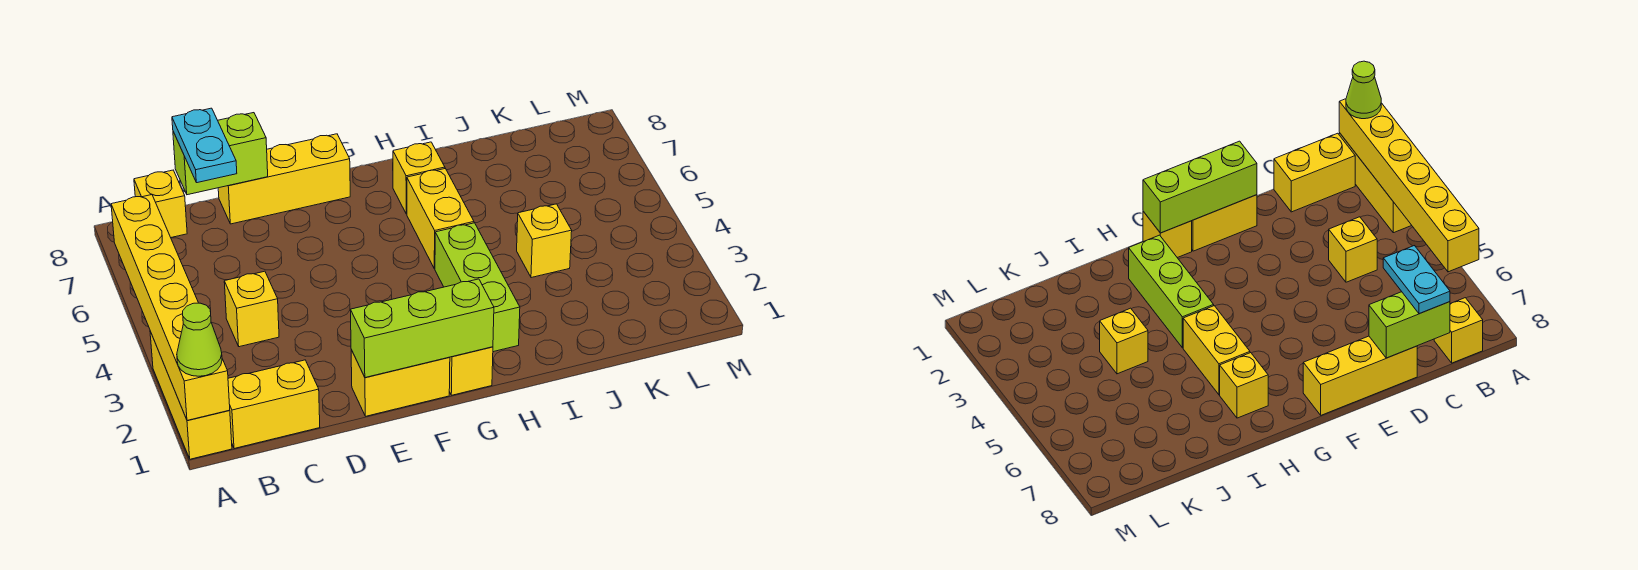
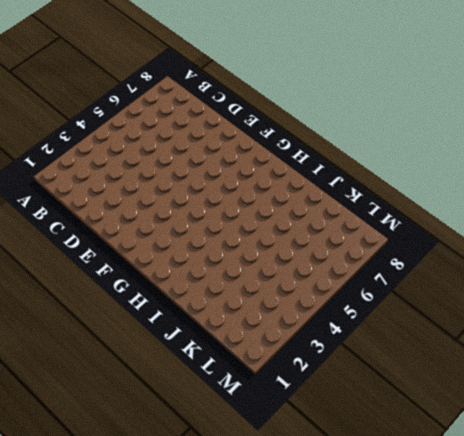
none -> yellow brick A1:A3 level 1
none -> yellow brick B1:C1 level 1
none -> yellow brick B8 level 1

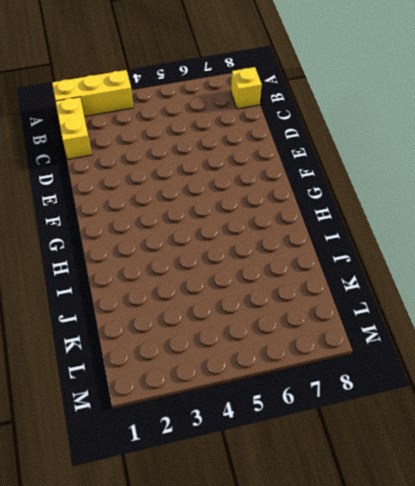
none -> yellow brick C4 level 1
none -> yellow brick D8:F8 level 1
none -> yellow brick E1:F1 level 1

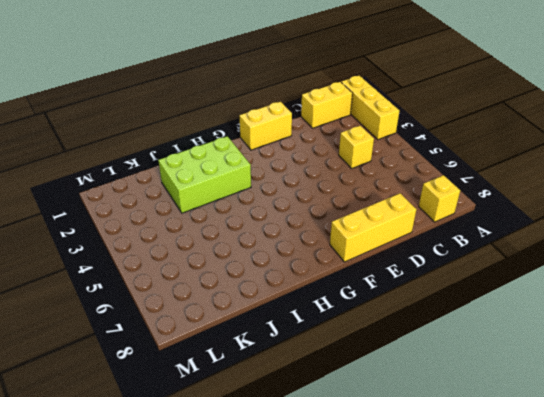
lime brick H2:J3 level 1 -> lime brick H2:H4 level 1
none -> yellow brick G1 level 1
none -> yellow brick H5:H6 level 1
none -> yellow brick H7 level 1

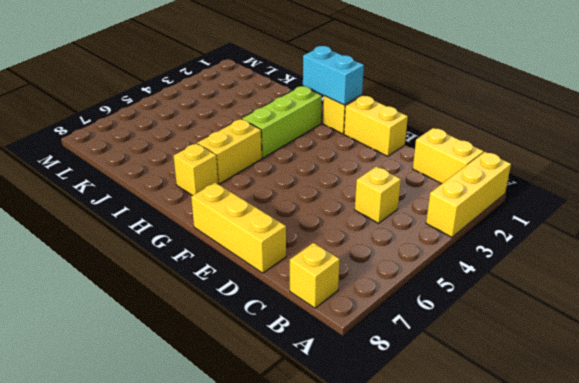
cyan brick G1:H1 level 2 -> lime brick E1:G1 level 2
none -> yellow brick J4 level 1
none -> yellow brick A1:A6 level 2
none -> lime brick C8:D8 level 2

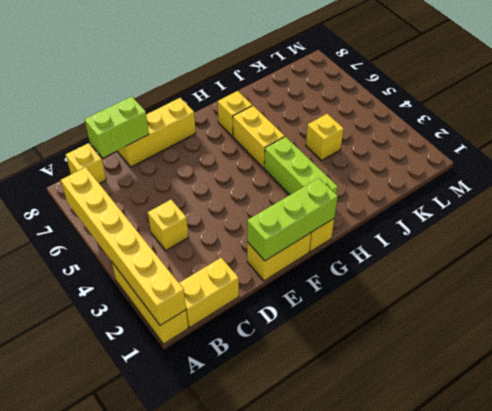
none -> lime cone A1 level 3
none -> cyan plate C7:C8 level 3

